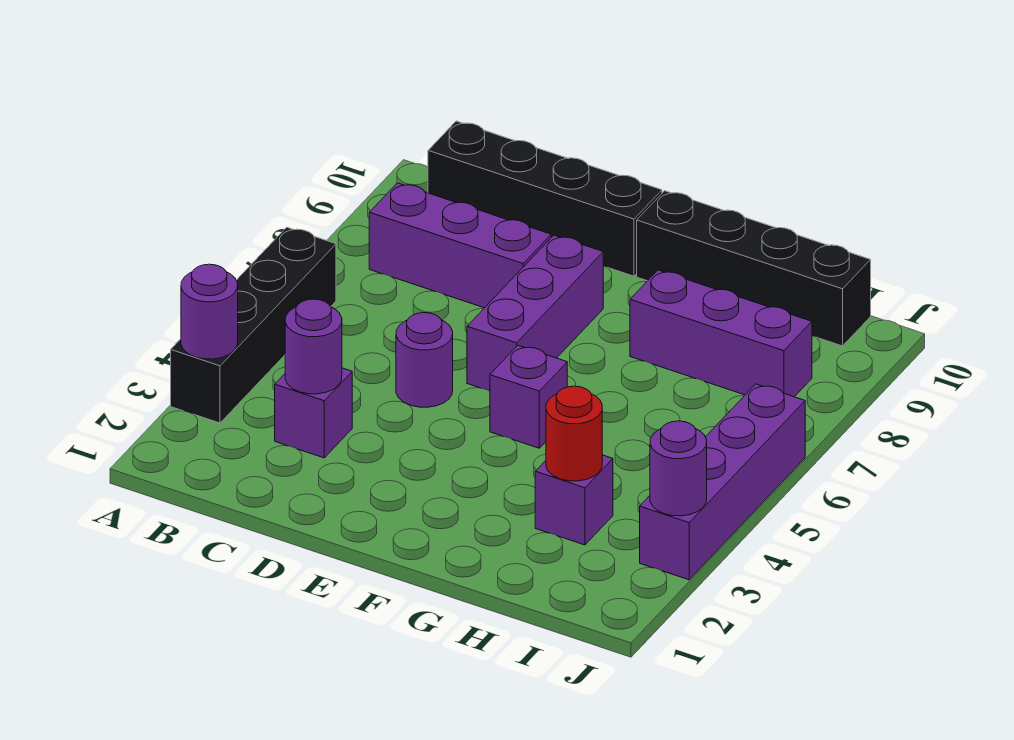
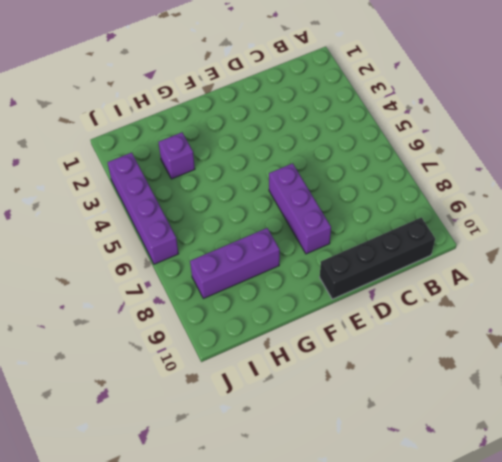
none -> black brick A3:A6 level 1
none -> purple brick B8:D8 level 1
none -> purple brick C3 level 1

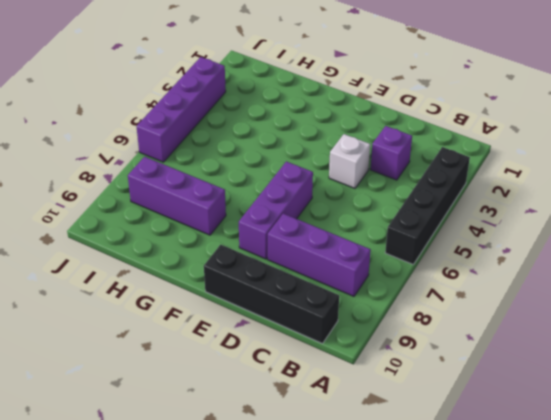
white brick D4 level 1 -> none
none -> purple round brick D5 level 1
none -> purple brick F5 level 1
none -> black brick F10:I10 level 1

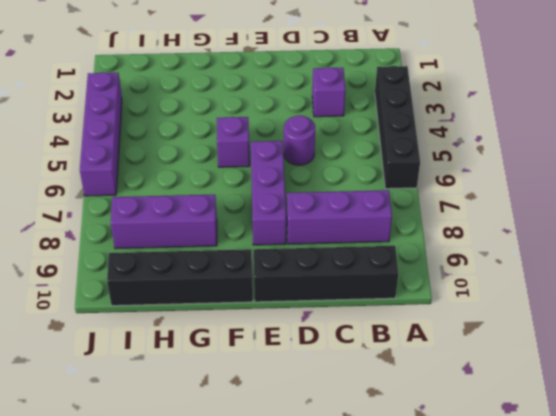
none -> purple brick H3 level 1
none -> purple round brick A3 level 2
none -> purple round brick C3 level 2

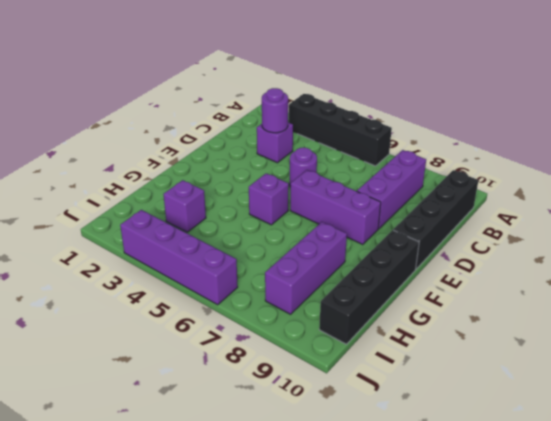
none -> purple round brick A3 level 2
none -> red round brick H3 level 2
none -> purple round brick J3 level 2

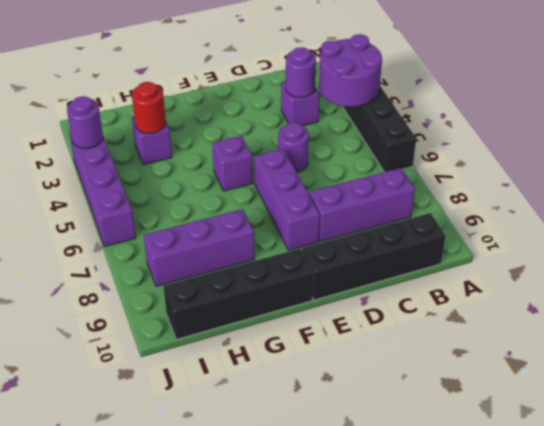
purple round brick A3:B4 level 2 -> purple round brick A3 level 2

